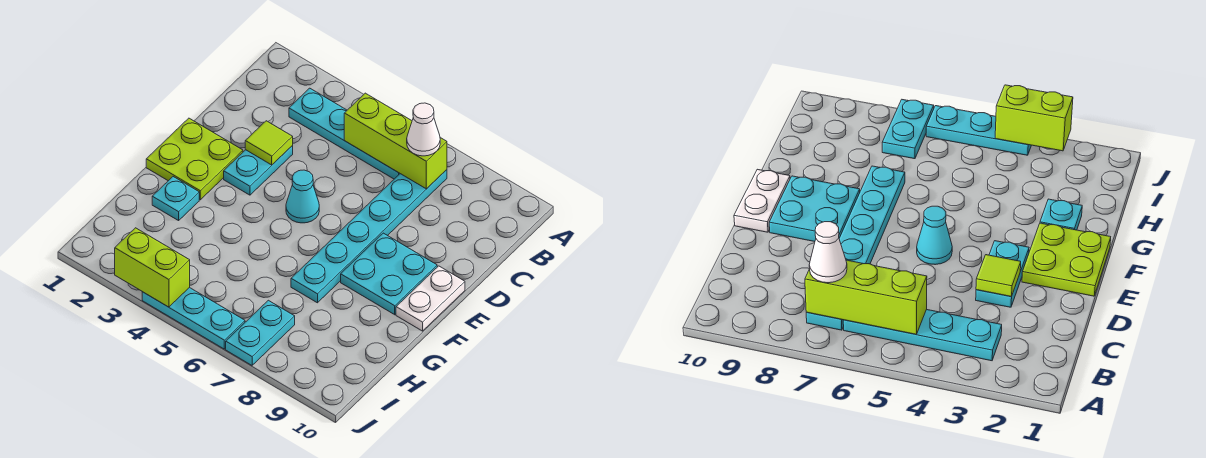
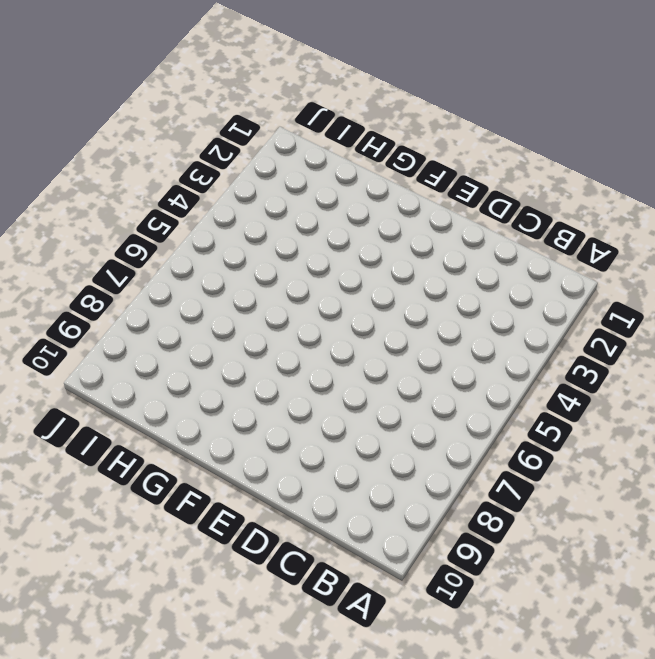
none -> cyan plate B3:B6 level 1
none -> cyan plate B7:G7 level 1
none -> cyan plate D3:E3 level 1

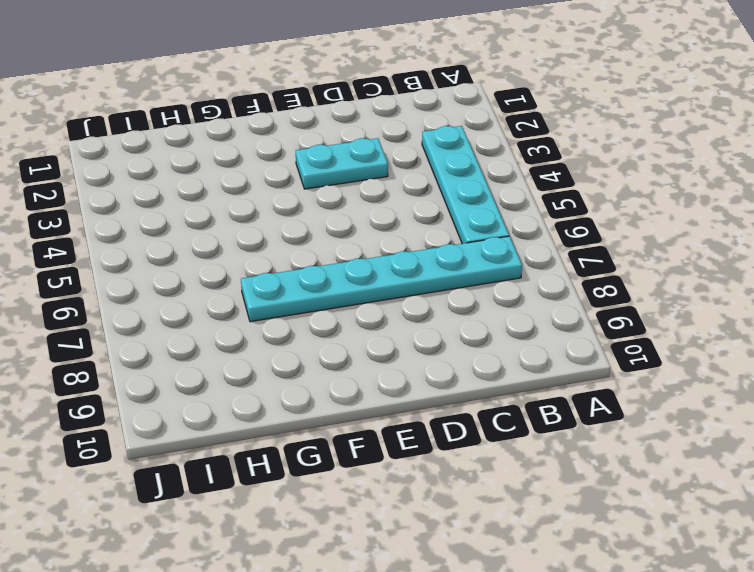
none -> lime plate E1:F2 level 1
none -> cyan cone E5 level 1
none -> cyan plate E8:F9 level 1

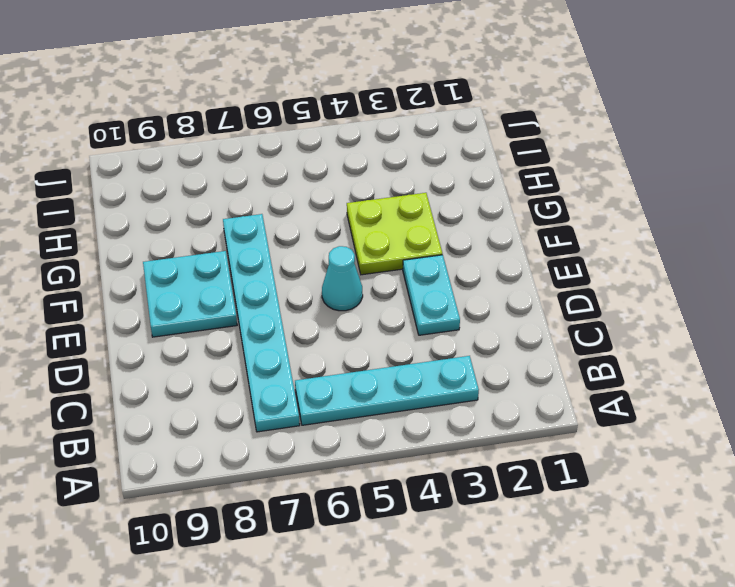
lime plate F3:G4 level 1 -> lime plate E1:F2 level 1
none -> white plate E10:F10 level 1
none -> cyan plate G2 level 1
none -> cyan plate I7:J7 level 1

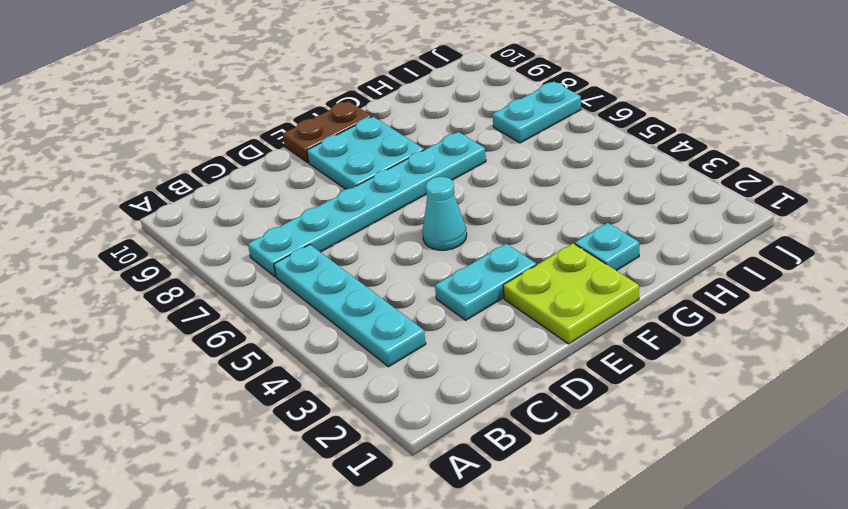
brown plate E10:F10 level 1 -> white plate E10:F10 level 1
none -> cyan plate J4:J6 level 1
none -> lime brick B5:B7 level 2
none -> lime tile D3 level 2

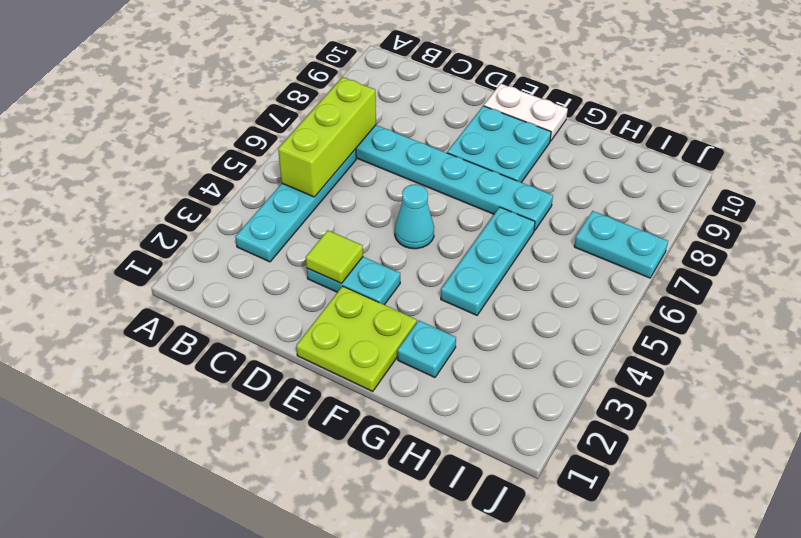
cyan plate G4:G6 level 1 -> cyan plate J4:J6 level 1
none -> lime brick J3:J4 level 2
none -> white cone B7 level 3

